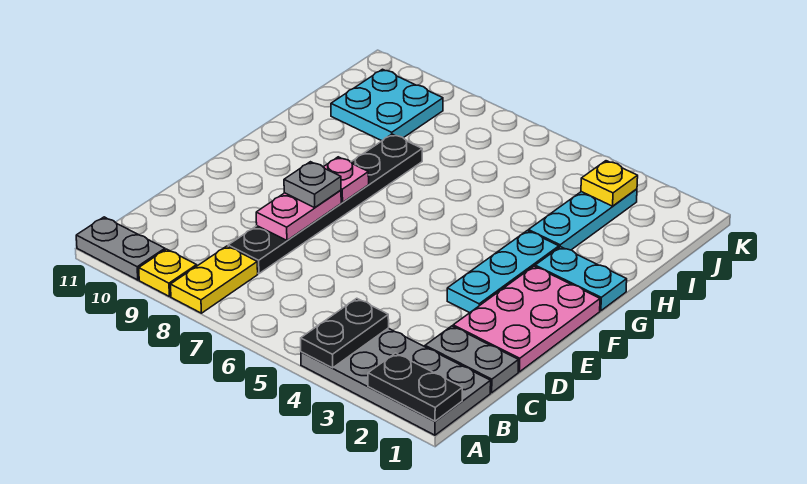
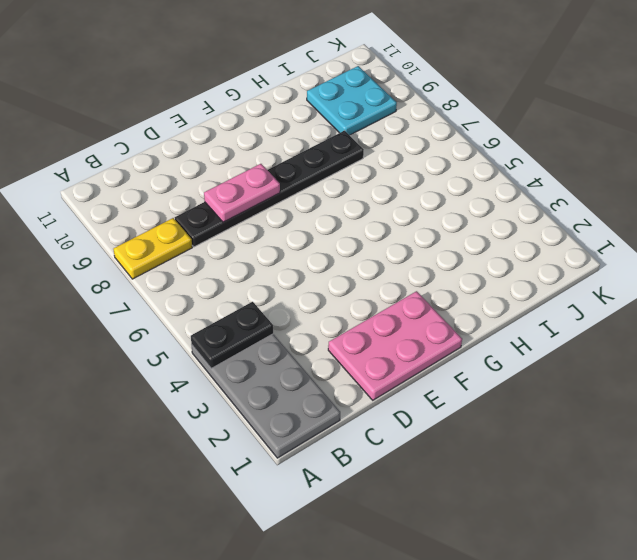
none -> yellow plate A9 level 1
none -> grey plate A10:A11 level 1
none -> grey plate C1:C2 level 1

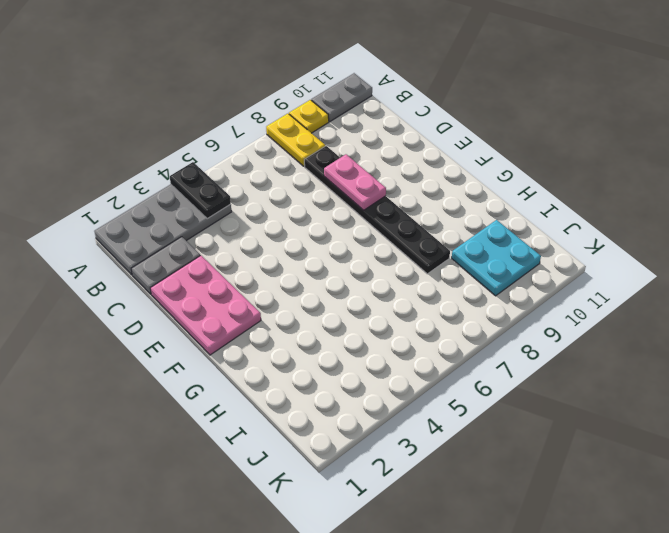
none -> cyan plate E3:G3 level 1
none -> cyan plate G1:G2 level 1
none -> cyan plate H3:J3 level 1

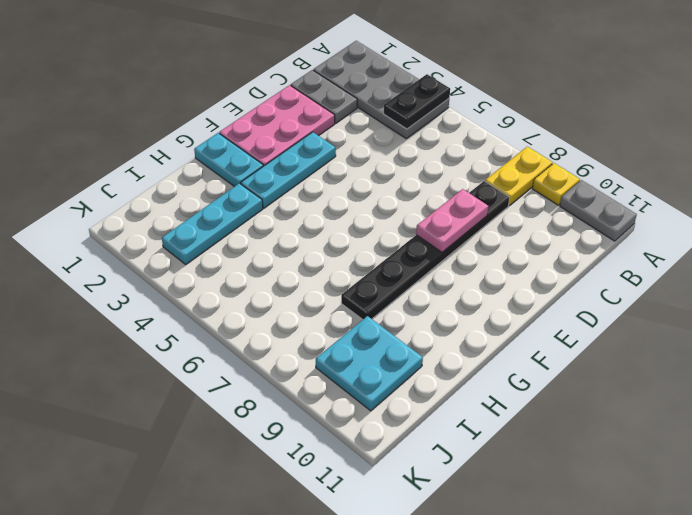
none -> black plate A1:A2 level 2
none -> pink plate F8 level 2
none -> yellow plate J3 level 2

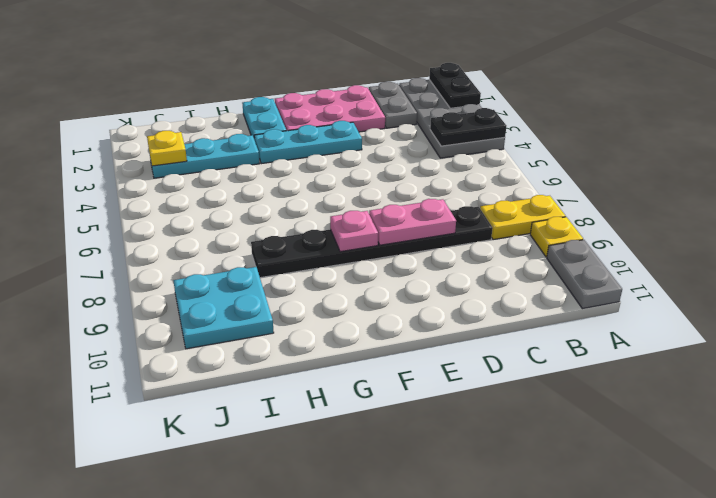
none -> grey plate E8 level 3

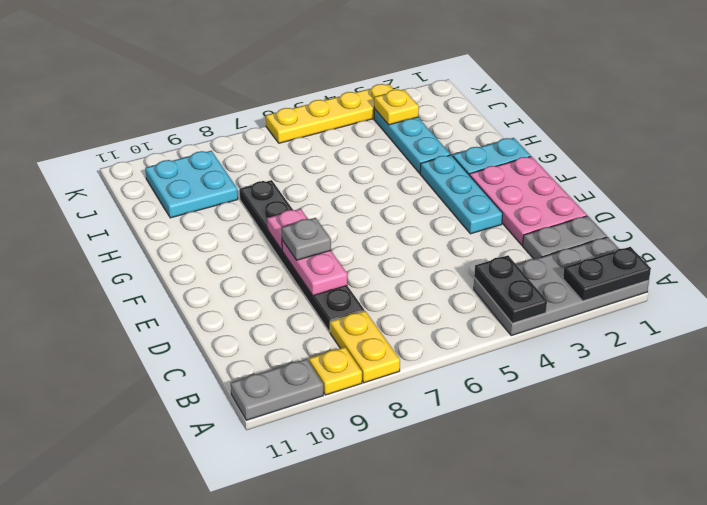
yellow plate K3:K6 level 1 -> none

